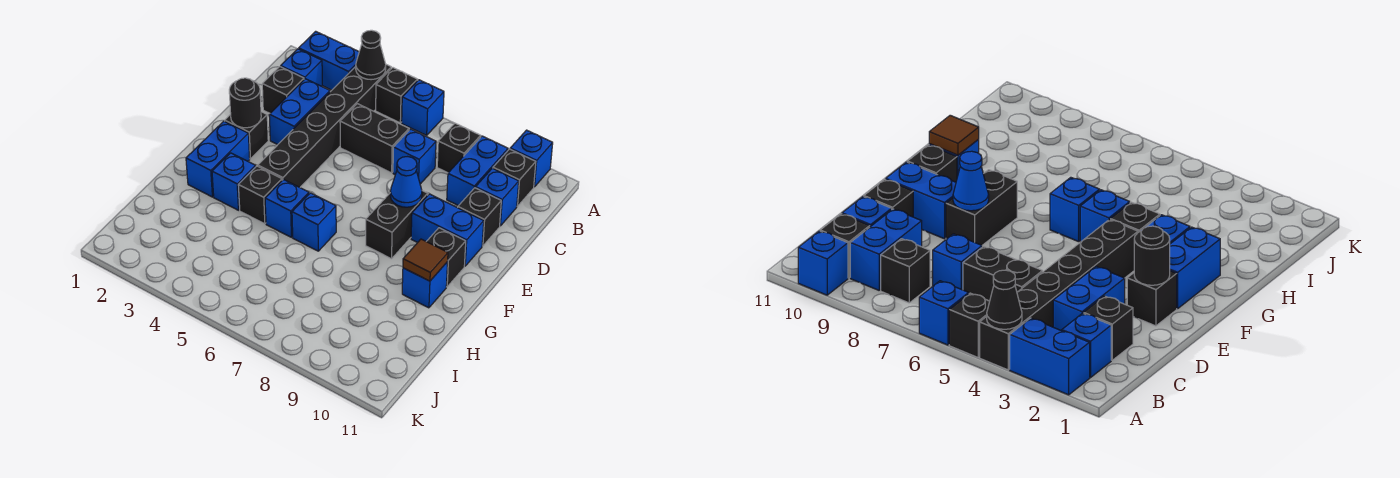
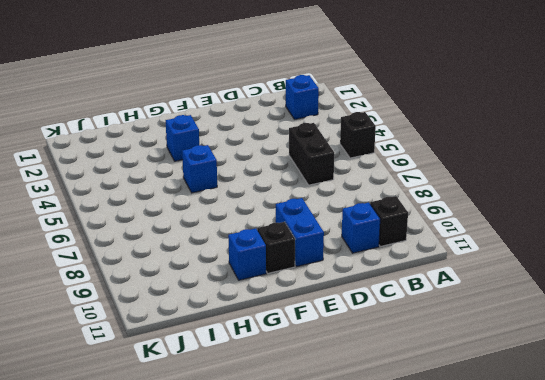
none -> blue brick A2:A3 level 1
none -> black brick A4:F4 level 1
none -> blue brick A6 level 1

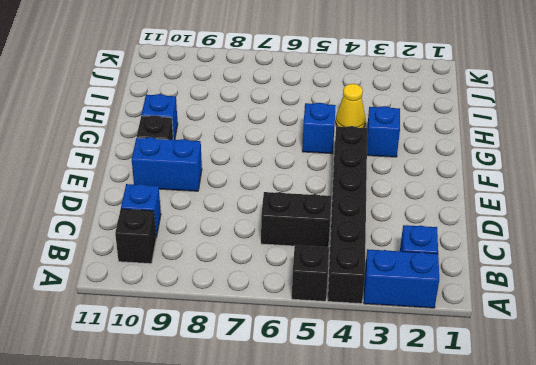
yellow cone H4 level 1 -> none
none -> blue brick A6 level 1
none -> blue brick A10 level 1
none -> black brick B8 level 1

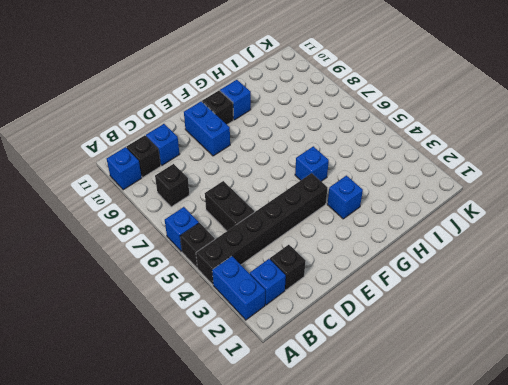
none -> blue brick B9:C9 level 1
none -> blue brick C3:D3 level 1
none -> blue brick C7 level 1

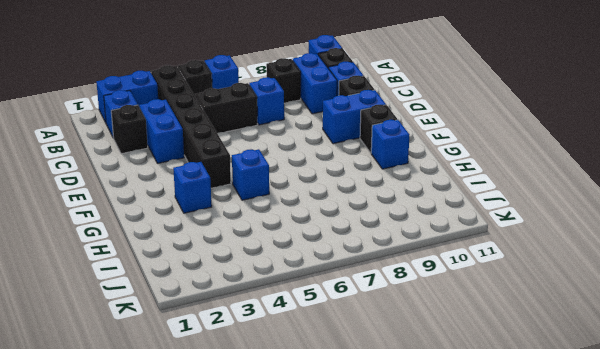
none -> black brick E2 level 1
none -> black brick E8:F8 level 1
none -> blue brick F2:G2 level 1

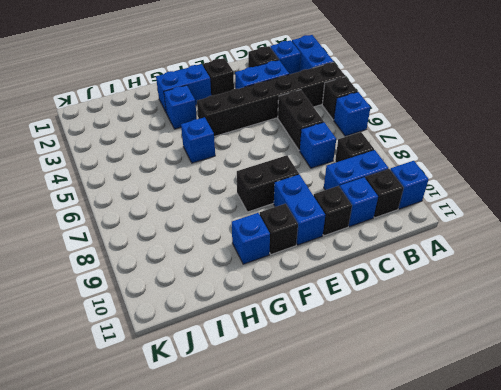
none -> black brick G4 level 1
none -> blue brick G6 level 1
none -> black cone A4 level 2

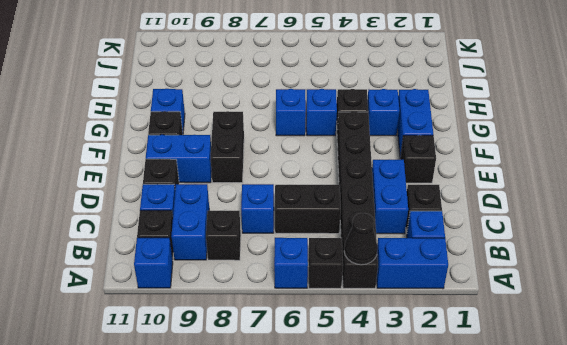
none -> black round brick E2 level 2
none -> blue cone E8 level 2
none -> brown tile G10 level 2

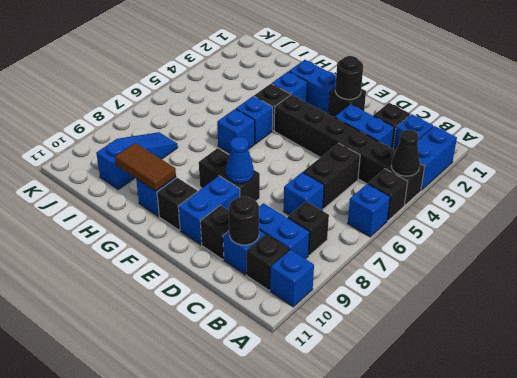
black round brick C10 level 2 -> none
brown tile G10:H10 level 2 -> brown tile G10 level 2
blue slope I8:I10 level 1 top 10 -> none

